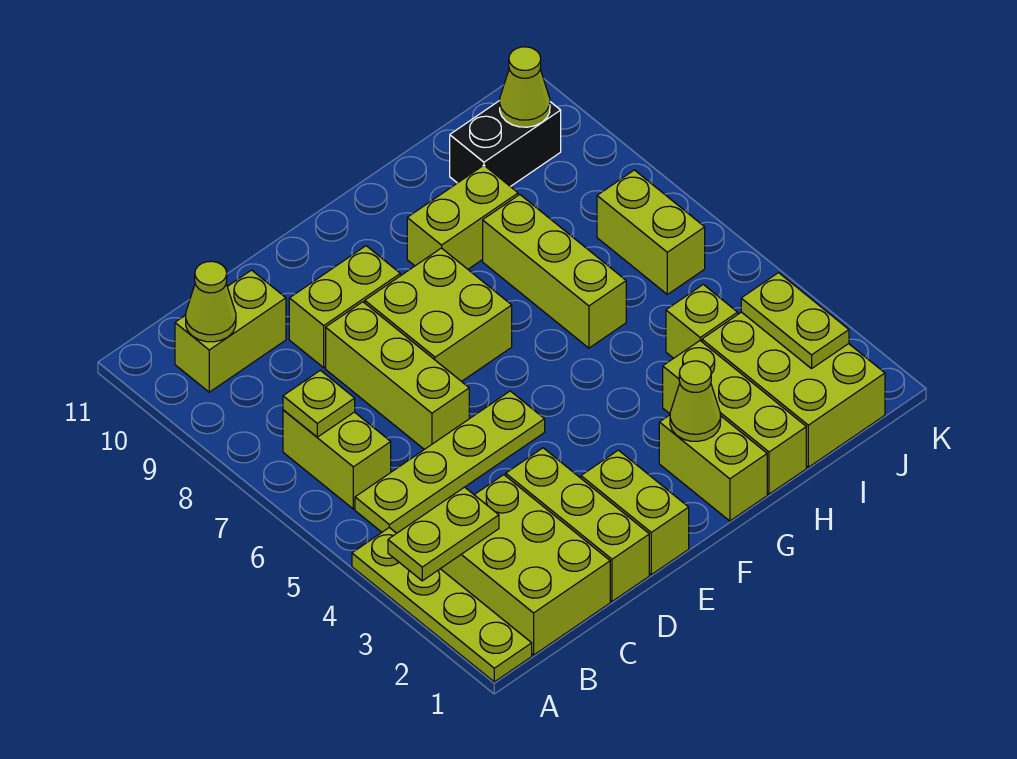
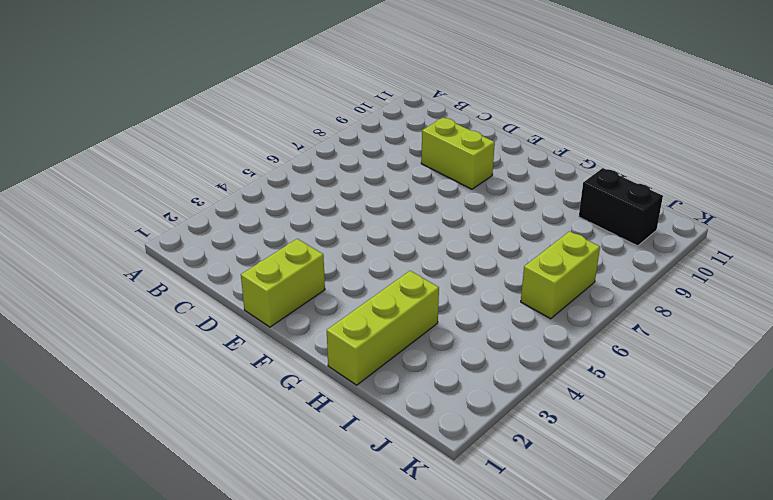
none -> lime plate A1:A4 level 1
none -> lime brick B1:C3 level 1
none -> lime plate B5:E5 level 1

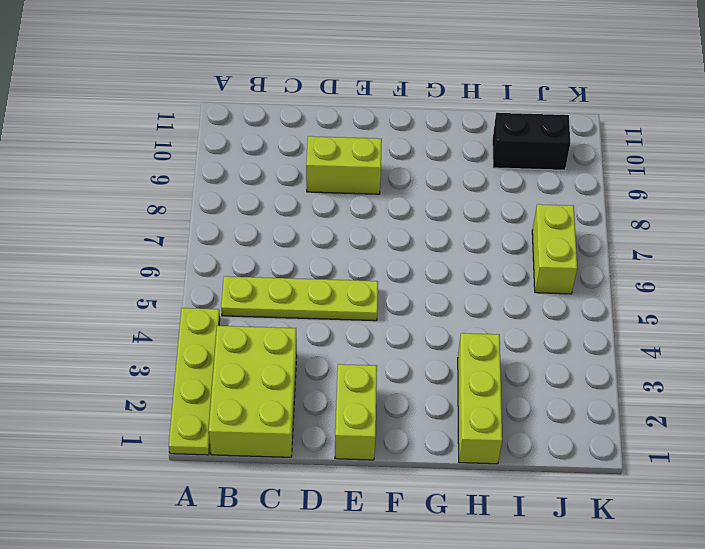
none -> lime brick B6:B7 level 1
none -> lime brick B10:C10 level 1
none -> lime brick D1:D3 level 1

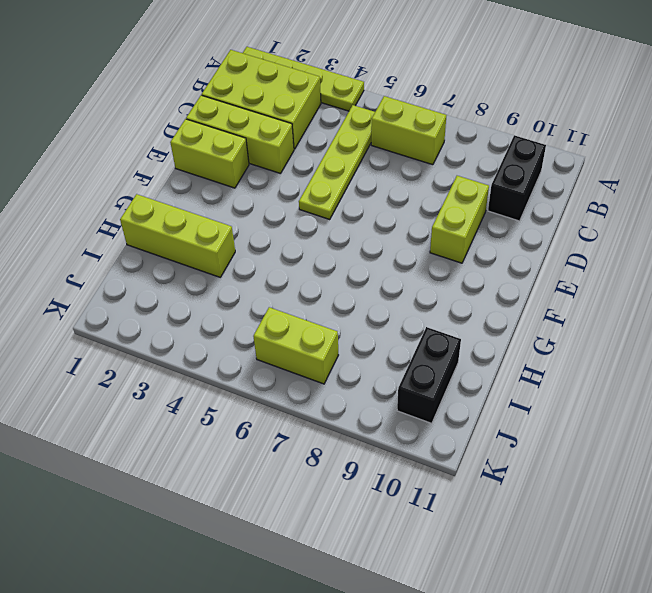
black brick B10:C10 level 1 -> lime brick B10:C10 level 1
none -> lime brick D6:D8 level 1
none -> lime brick E7:F8 level 1
none -> lime brick G1:G2 level 1

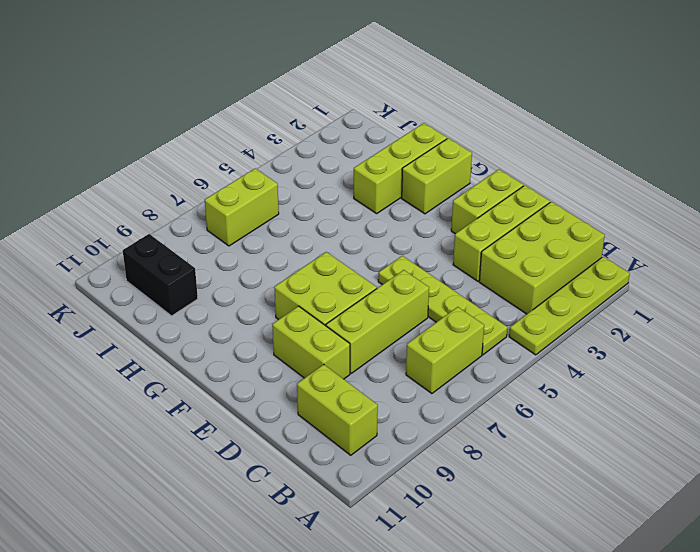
none -> lime brick G9:H9 level 1
none -> lime brick H6:H8 level 1
none -> lime brick I1:J3 level 1

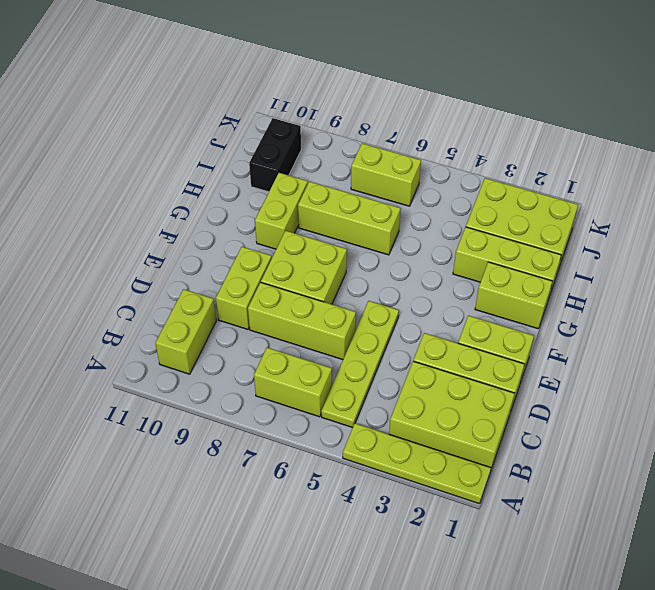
none -> lime brick I4 level 1
none -> lime plate A3:B3 level 2
none -> lime plate B7 level 2

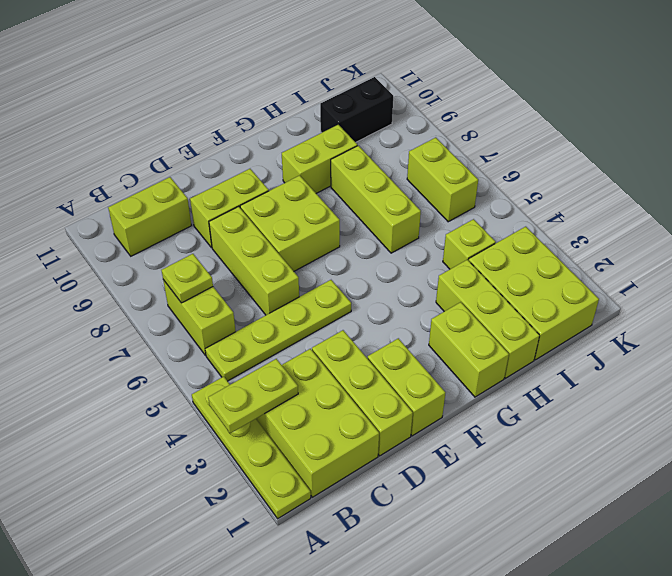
none -> lime cone B10 level 2
none -> lime cone G2 level 2
none -> lime plate J2:J3 level 2

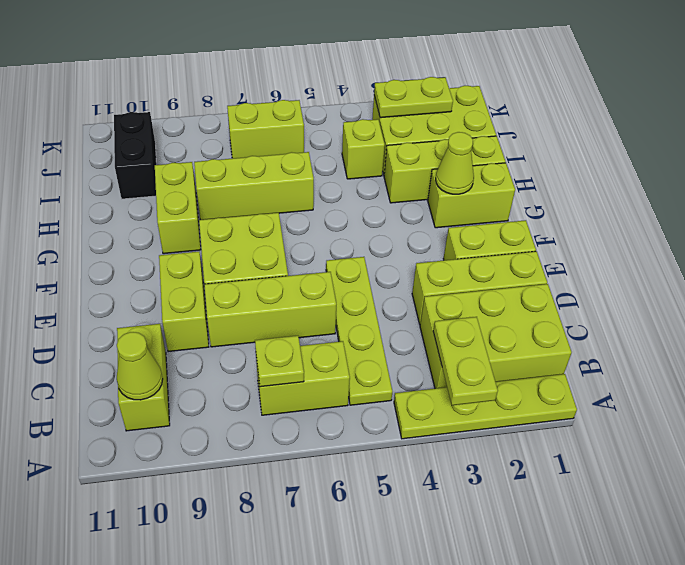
none -> lime cone J10 level 2

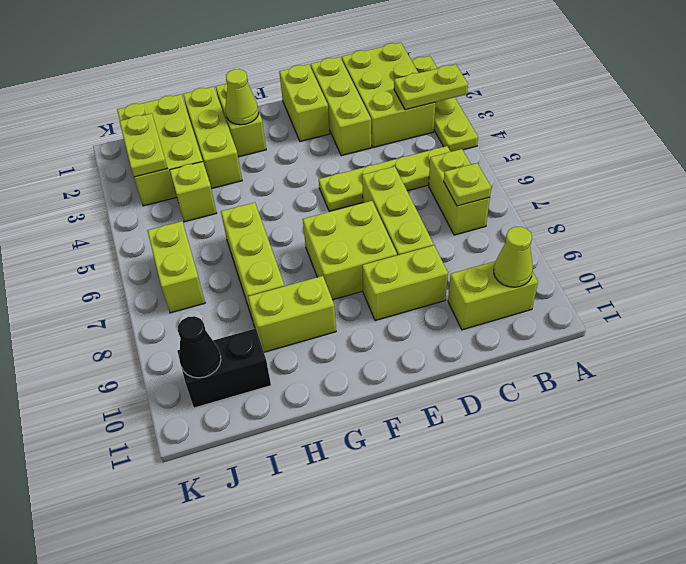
black cone J10 level 2 -> lime cone J10 level 2

